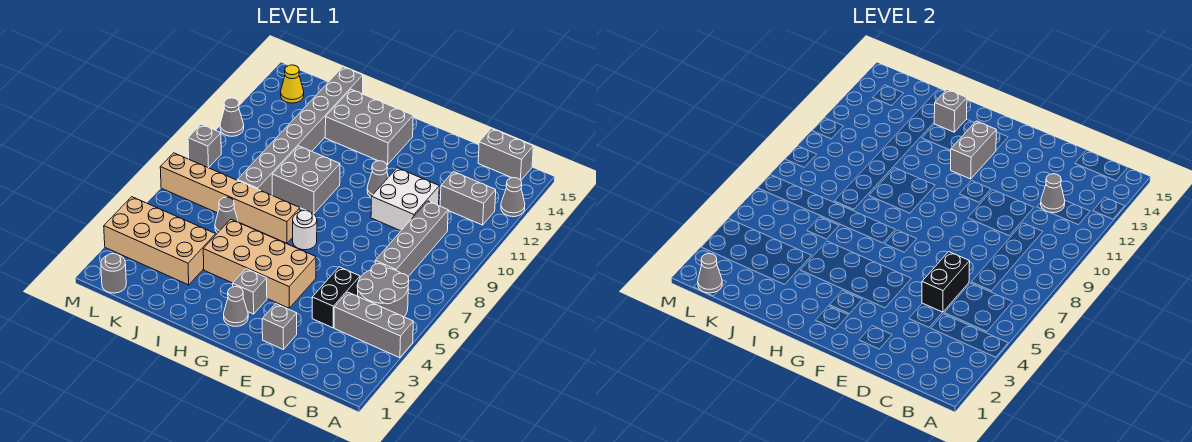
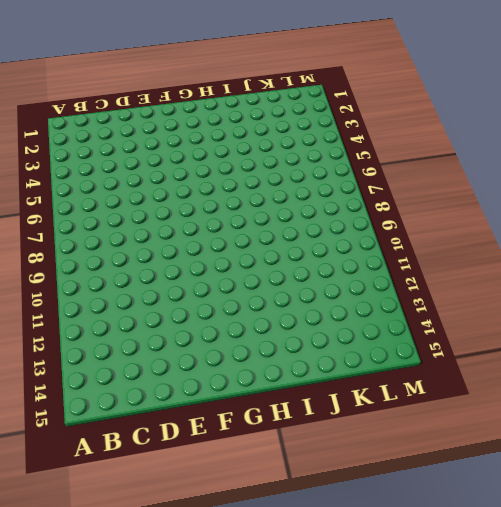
none -> grey brick A4:C4 level 1
none -> grey cone A13 level 1
none -> grey round brick B5:C6 level 1

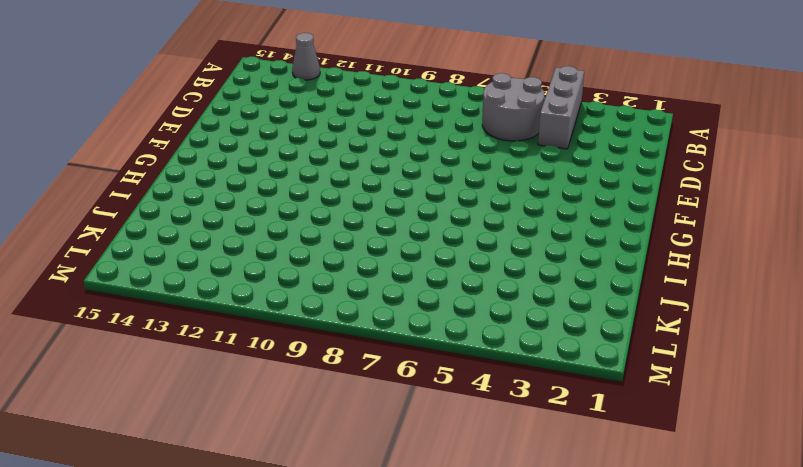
none -> grey brick B12:C12 level 1
none -> grey brick B15:C15 level 1
none -> grey brick C7:C10 level 1

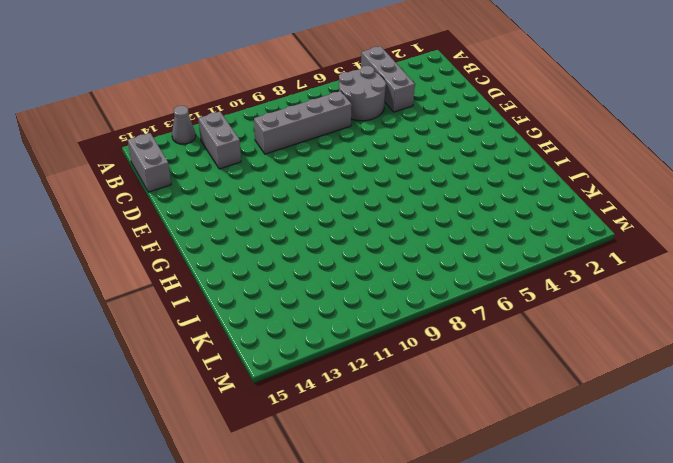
none -> black brick D4:D5 level 1
none -> white brick D10:E11 level 1
none -> grey brick E2 level 1

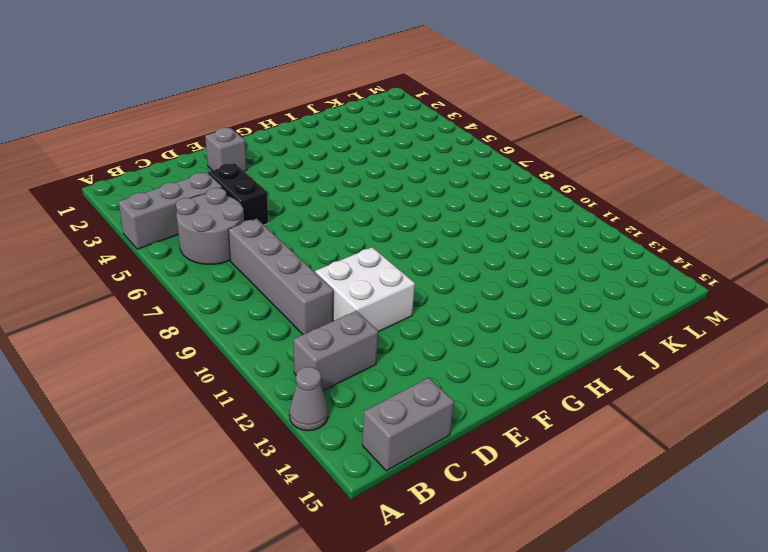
none -> tan brick F4:I5 level 1
none -> grey cone F11 level 1
none -> grey cone G2 level 1

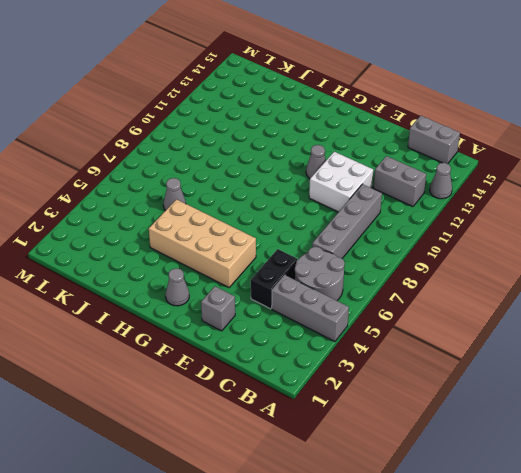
none -> grey brick G3 level 1
none -> white round brick G7 level 1
none -> grey brick G13:I14 level 1

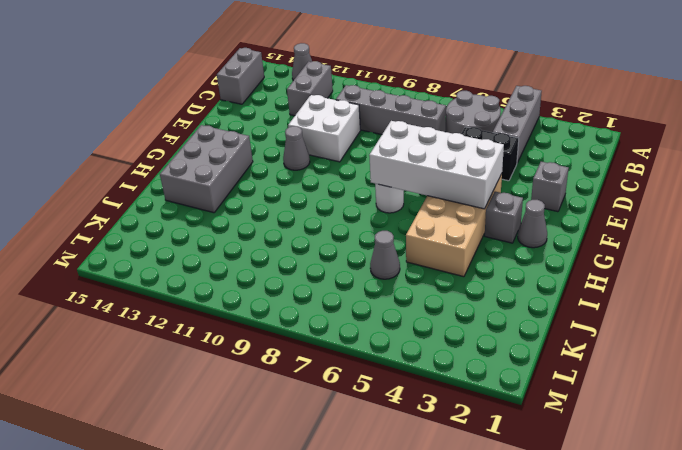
white brick F4:G7 level 2 -> none
none -> tan brick H7:M7 level 1
none -> grey brick H9:I10 level 1
none -> tan brick J3:M4 level 1

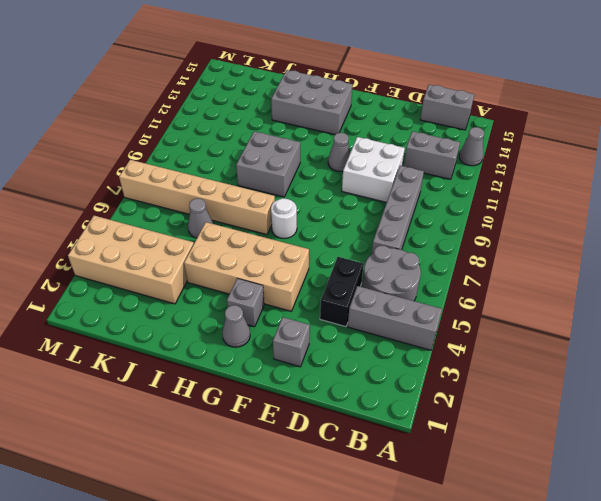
none -> grey brick J8:J15 level 1
none -> grey round brick L1 level 1
none -> yellow cone L14 level 1

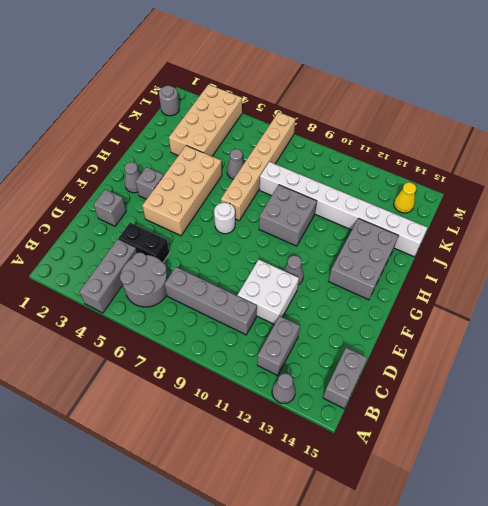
white brick J8:J15 level 1 -> grey brick J8:J15 level 1
none -> grey brick M9 level 1
none -> grey cone M11 level 1
none -> grey cone C12 level 2

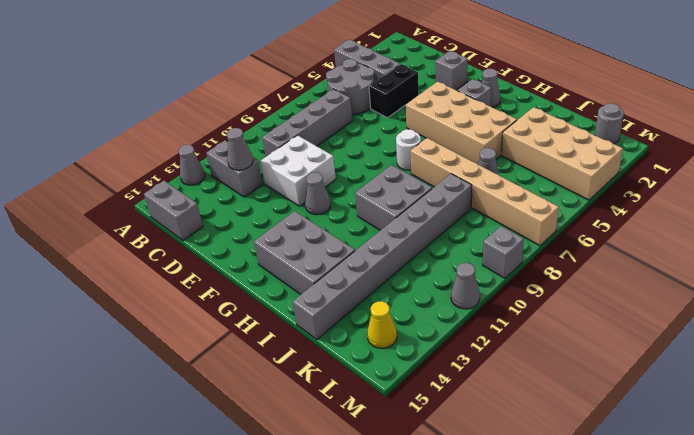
none -> black brick D5:D6 level 2
none -> grey brick G12:G13 level 2
none -> grey brick I14 level 2

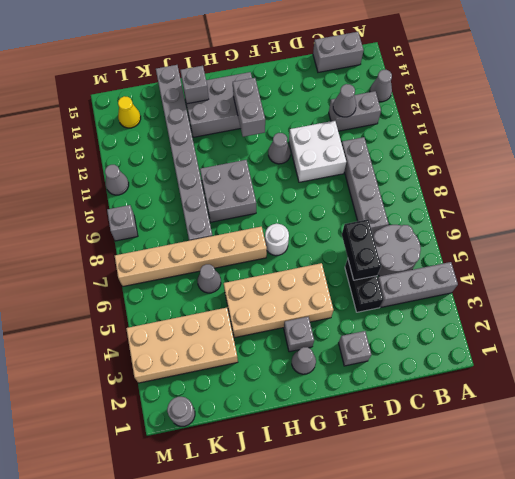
none -> grey cone L1 level 2

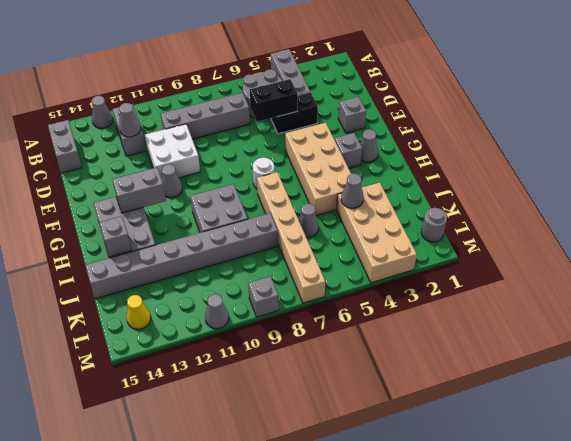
grey cone J4 level 2 -> grey cone L1 level 2

